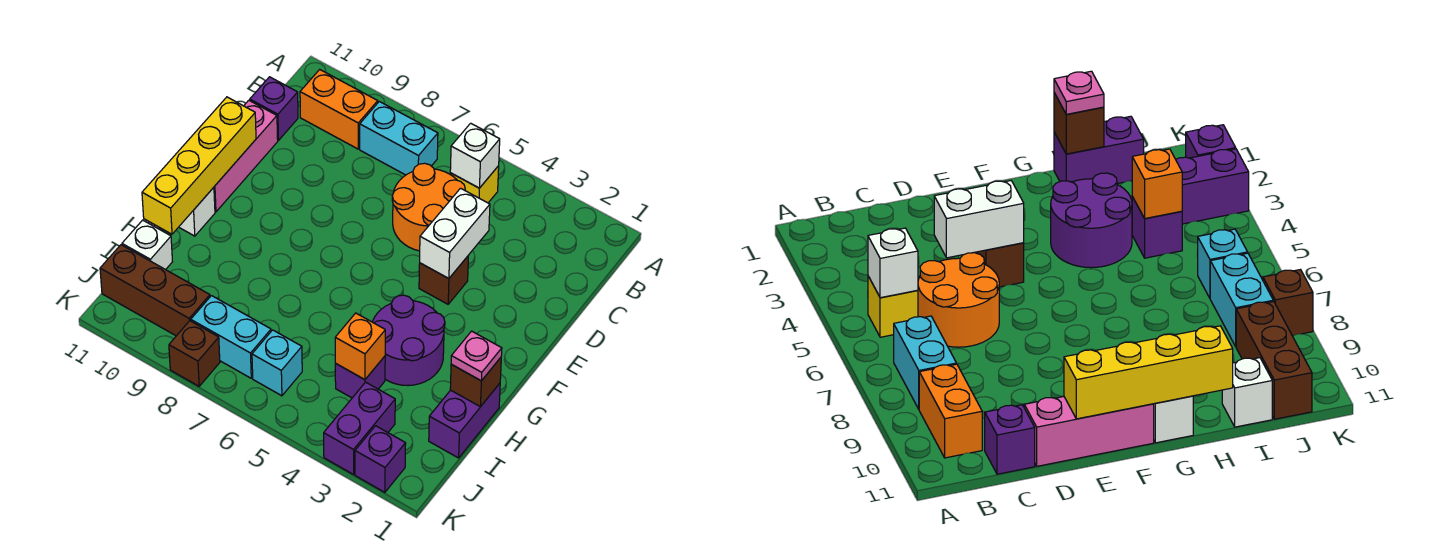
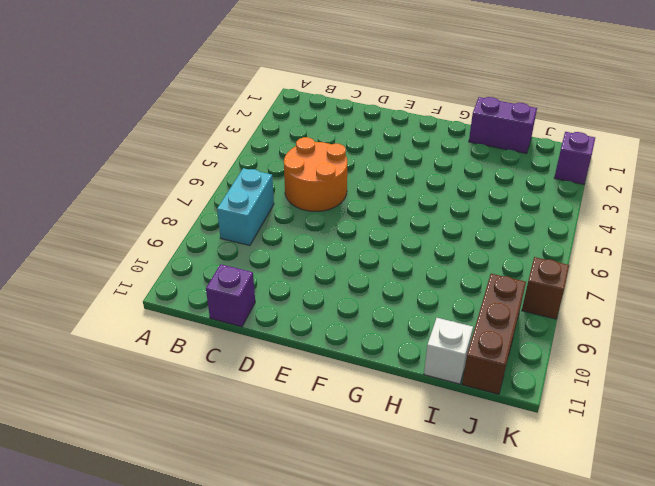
none -> yellow brick B5 level 1
none -> orange brick B9:B10 level 1
none -> pink brick D11:F11 level 1

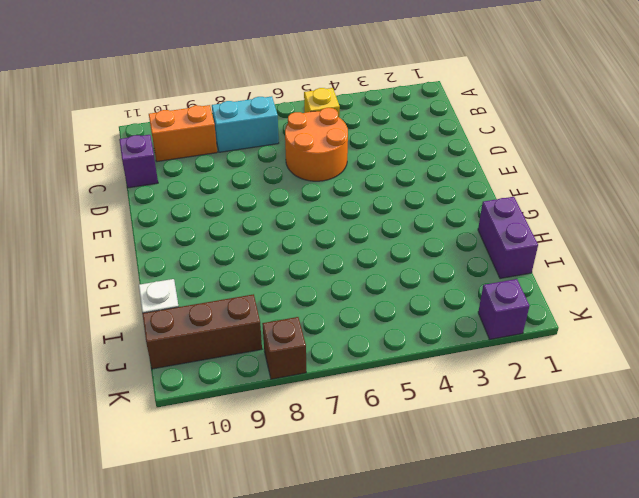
none -> pink brick D11:F11 level 1
none -> brown brick E4 level 1
none -> purple round brick G3:H4 level 1

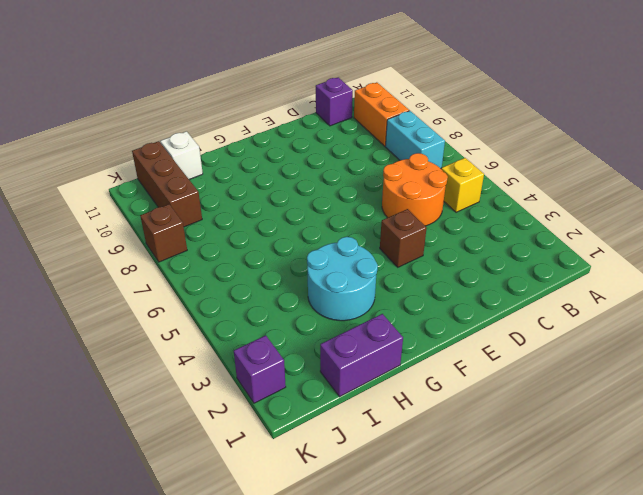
cyan round brick G3:H4 level 1 -> purple round brick G3:H4 level 1
none -> pink brick D11:F11 level 1
none -> white brick G11 level 1
none -> purple brick I4 level 1

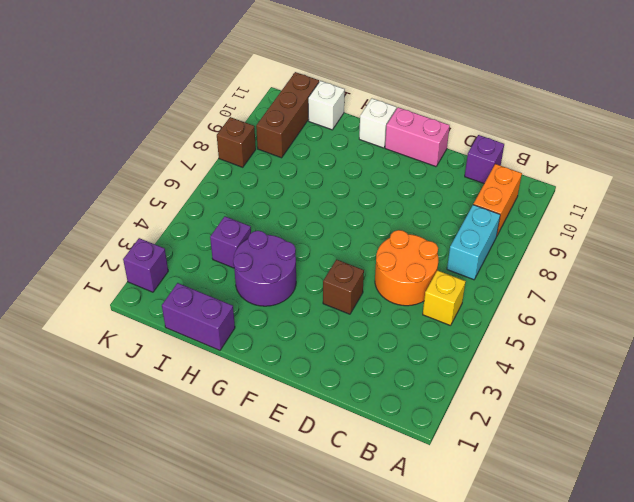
pink brick E11:F11 level 1 -> pink brick D11:F11 level 1
none -> purple brick J3:K3 level 1
none -> cyan brick J6 level 1
none -> cyan brick J7:J8 level 1

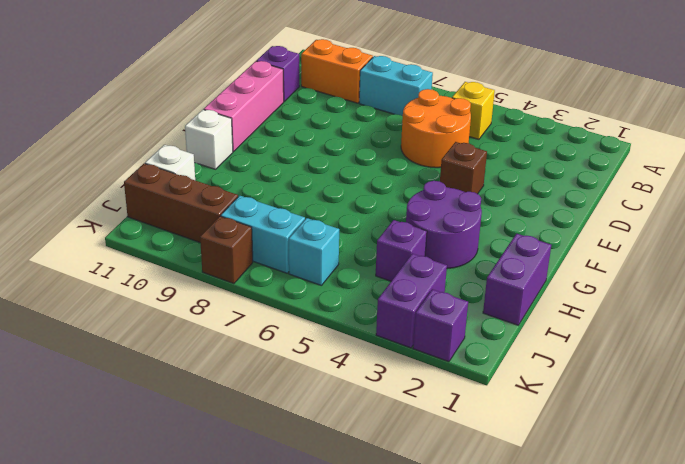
none -> white brick B5 level 2
none -> white brick D4:E4 level 2
none -> yellow brick E11:H11 level 2

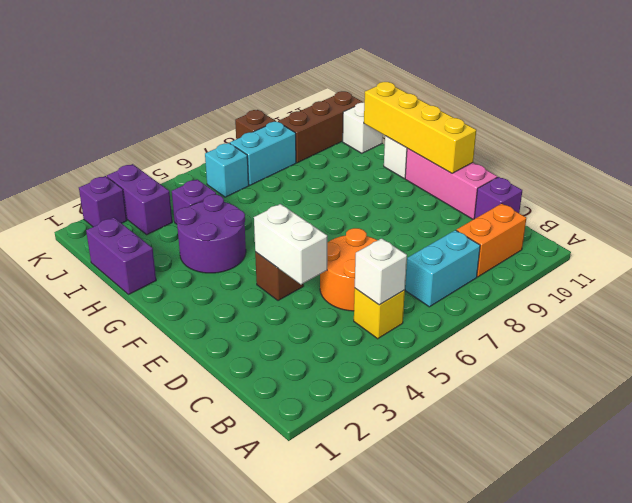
none -> brown brick H1 level 2
none -> orange brick I4 level 2
none -> pink plate H1 level 3

